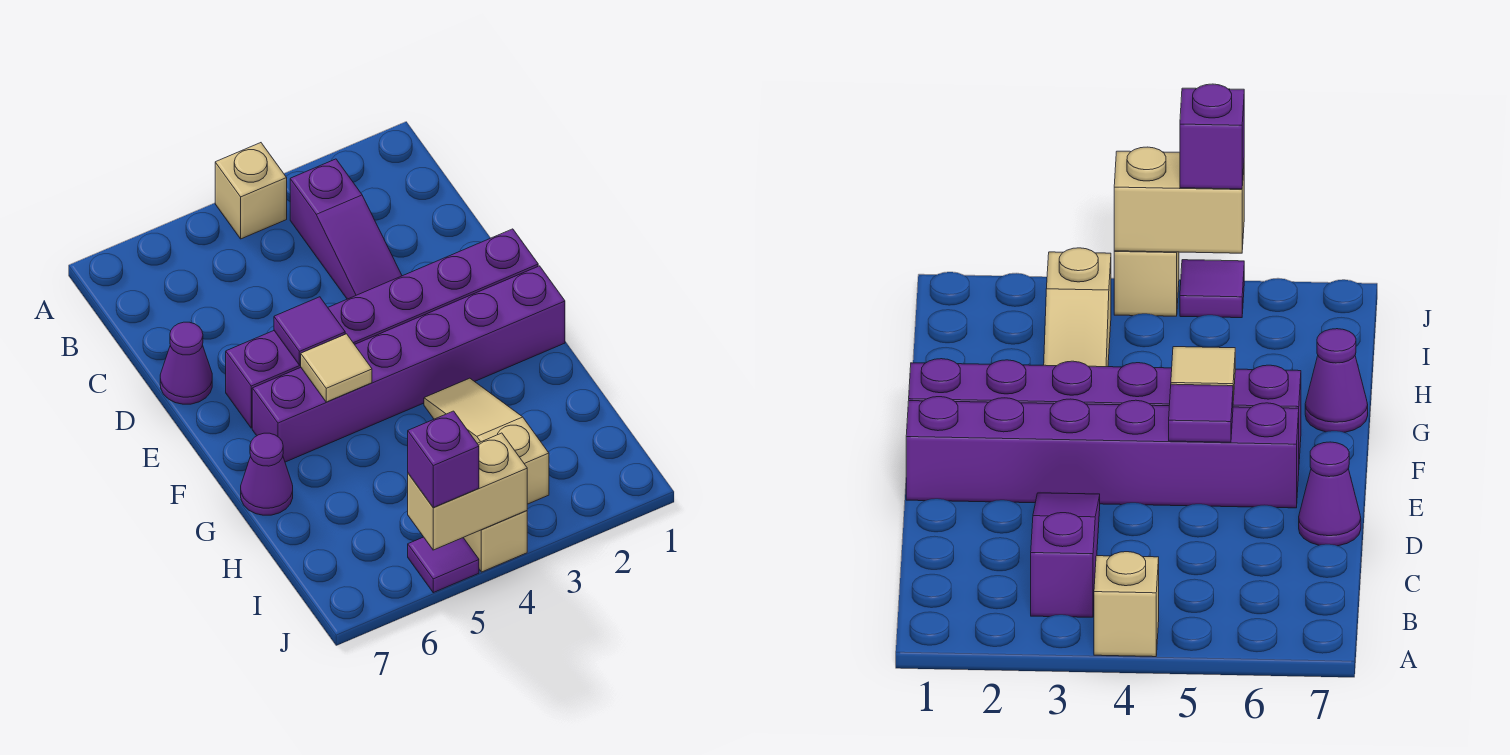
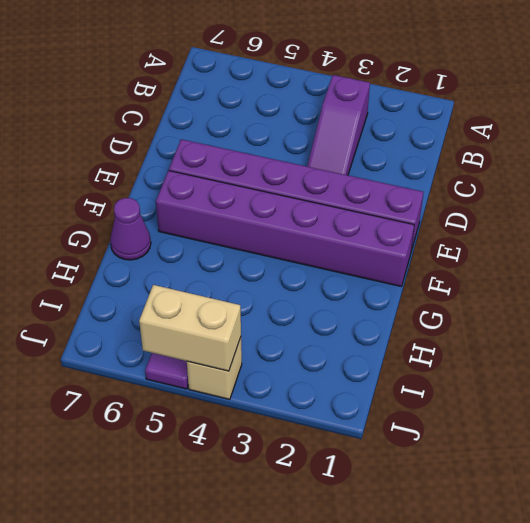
none -> tan brick A4 level 1
none -> purple cone D7 level 1
none -> tan slope G3:I3 level 1 top I

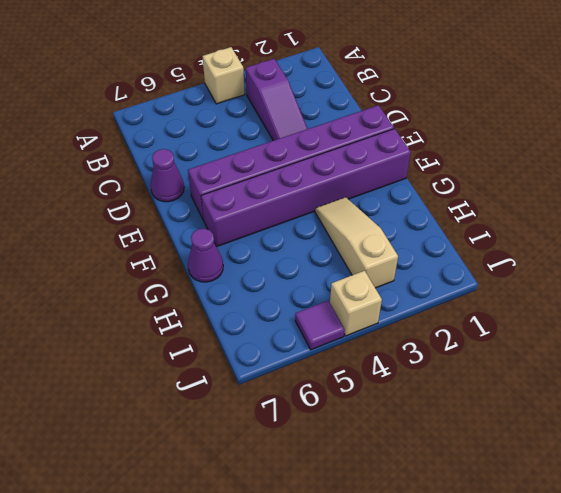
none -> purple tile E5 level 2
none -> tan tile F5 level 2
none -> tan brick J4:J5 level 2

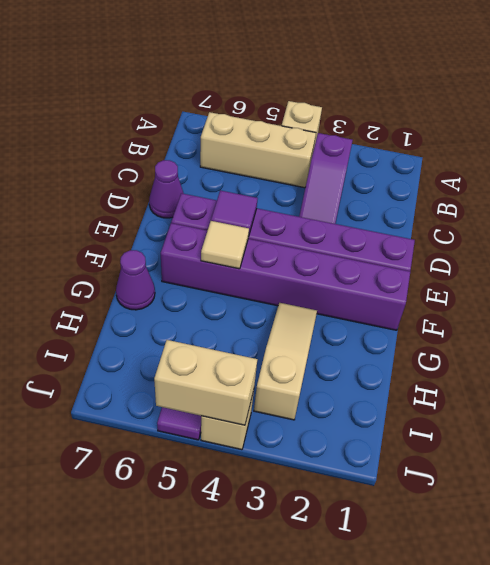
tan brick B4:B6 level 1 -> none
none -> purple brick J5 level 3

